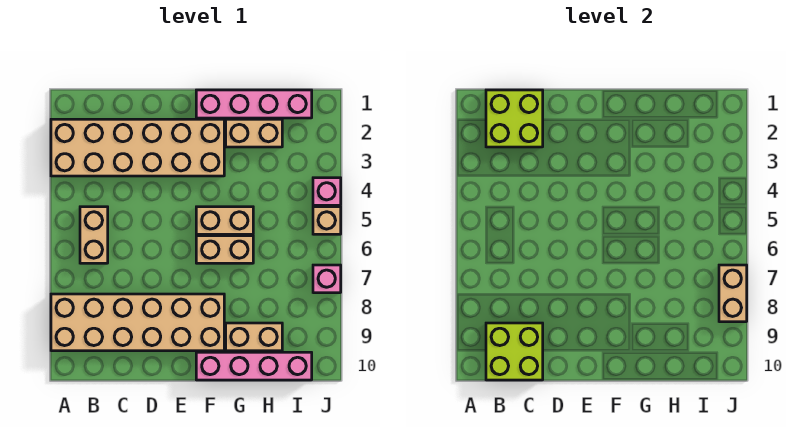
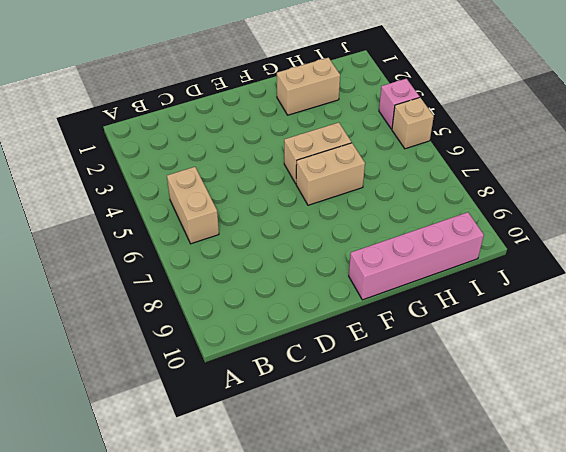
none -> tan brick A2:F3 level 1
none -> tan brick A8:F9 level 1
none -> pink brick F1:I1 level 1

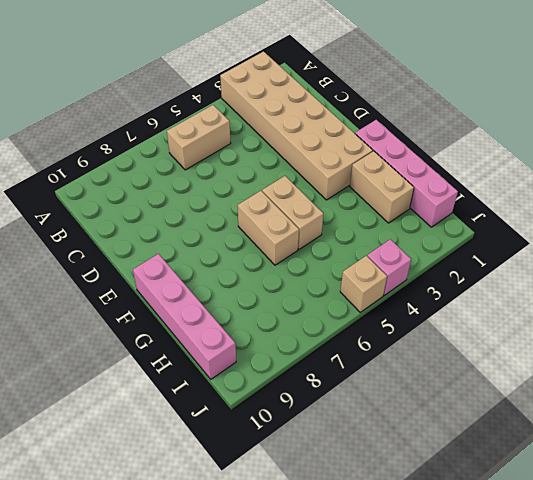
none -> tan brick A8:F9 level 1
none -> tan brick G9:H9 level 1
none -> pink brick J7 level 1

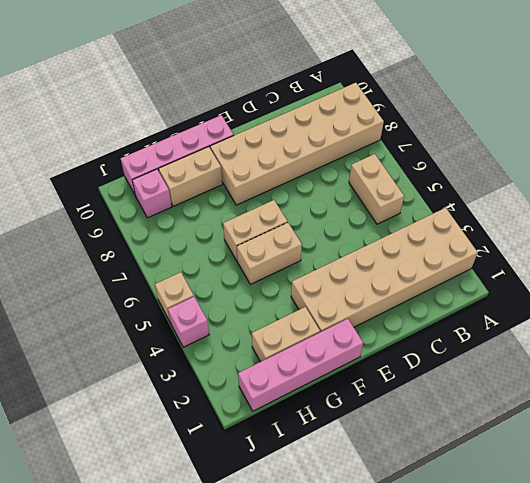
pink brick I9 level 1 -> pink brick J7 level 1
none -> lime brick B1:C2 level 2
none -> lime brick B9:C10 level 2
none -> tan brick J7:J8 level 2

